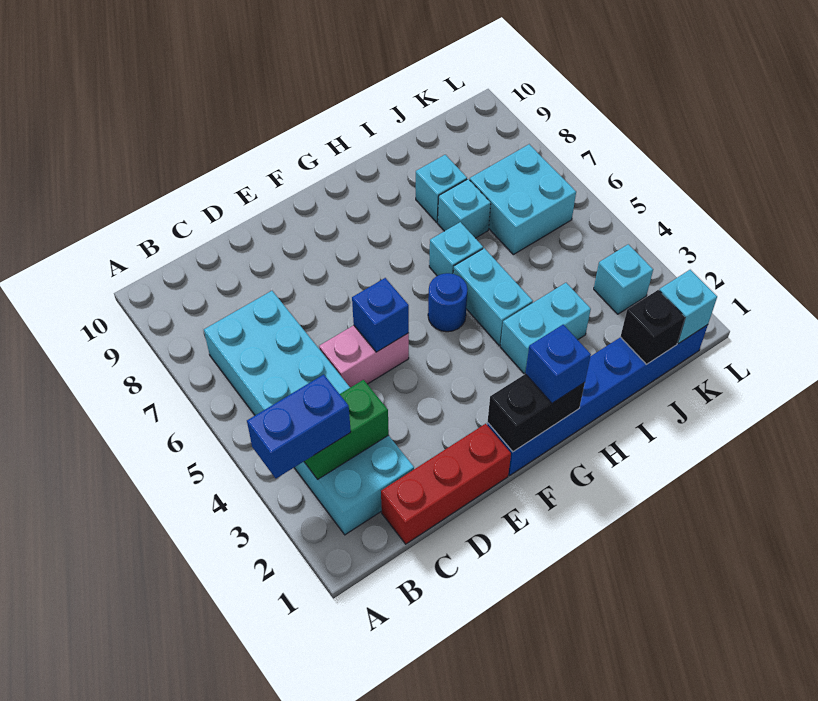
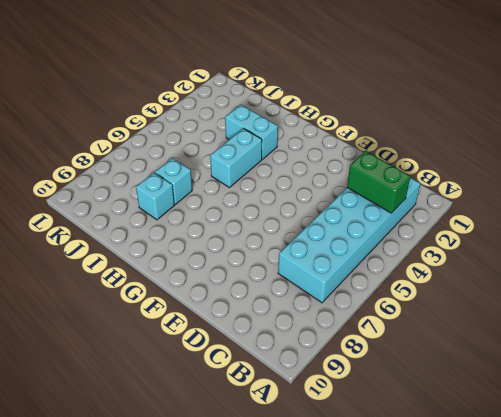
none -> red brick C1:E1 level 1
none -> pink brick D5:E5 level 1
none -> blue brick F1:K1 level 1

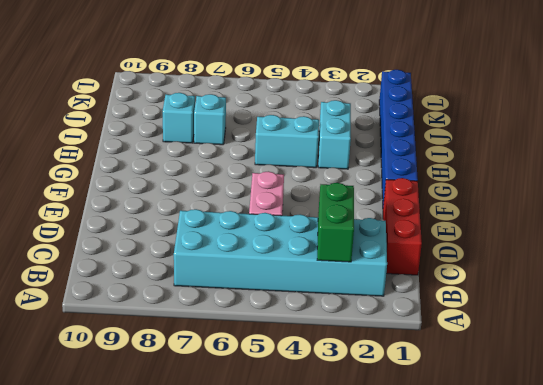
none -> blue round brick G5 level 1
none -> cyan brick H6 level 1
none -> cyan brick J6:K7 level 1

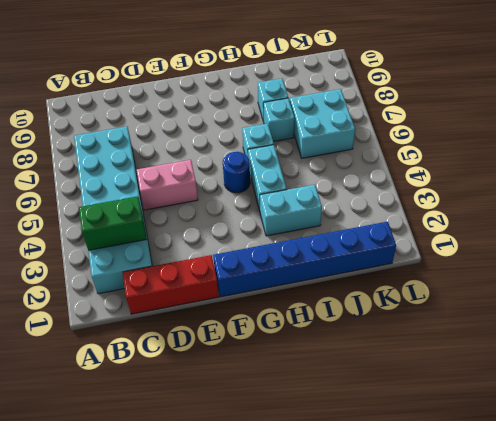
none -> cyan brick K3 level 1
none -> blue brick E5 level 2
none -> black brick F1:G1 level 2

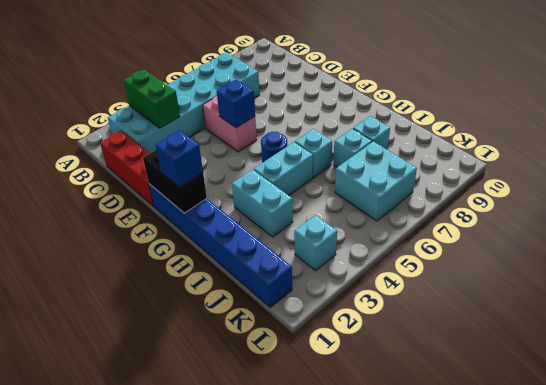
none -> black brick J1 level 2
none -> cyan brick K1 level 2
none -> blue brick A3:B3 level 3

